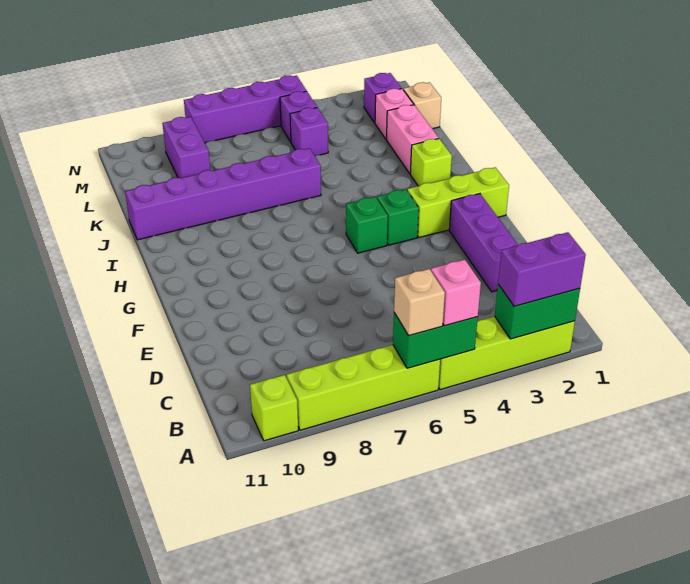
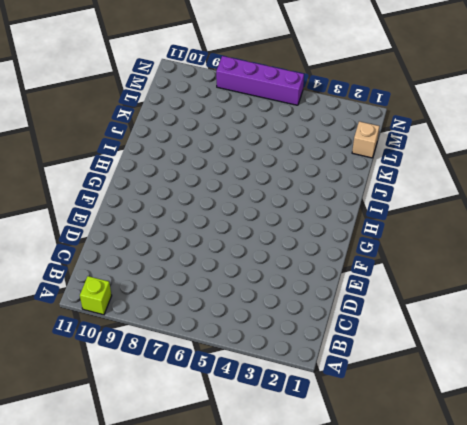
none -> lime brick A2:A5 level 1
none -> lime brick A6:A9 level 1
none -> purple brick D2:F2 level 1

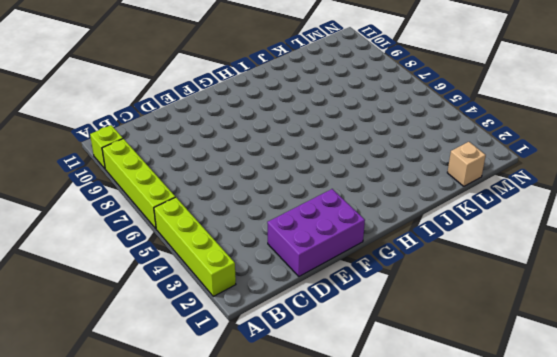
purple brick D1:F2 level 1 -> purple brick D2:F2 level 1
none -> lime brick G1:G3 level 1
none -> green brick G4 level 1
none -> green brick G5 level 1

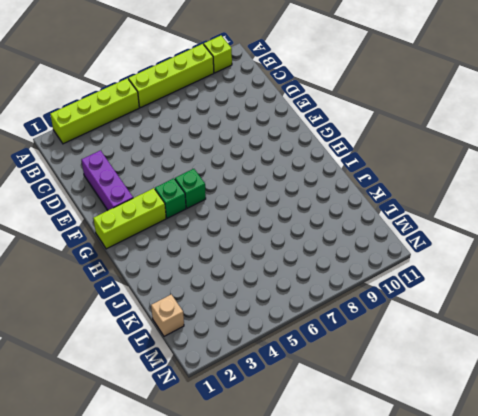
none -> lime brick I2 level 1
none -> pink brick J2:K2 level 1
none -> purple brick J6:J11 level 1

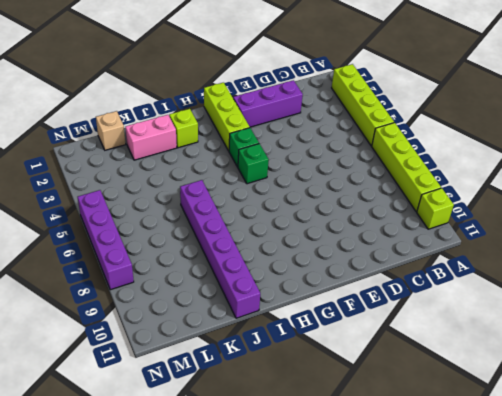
none -> pink brick L2 level 1
none -> purple brick L5 level 1
none -> purple brick L9:M9 level 1

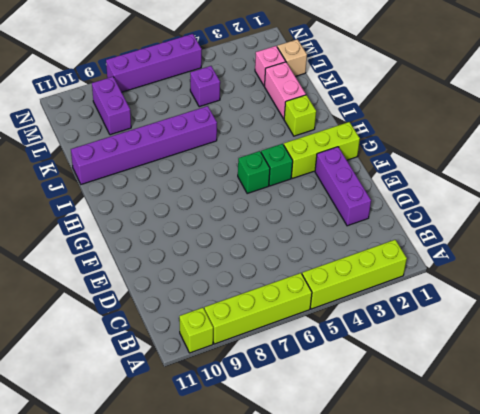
none -> purple brick M2 level 1
none -> purple brick M5 level 1
none -> green brick A2:A3 level 2

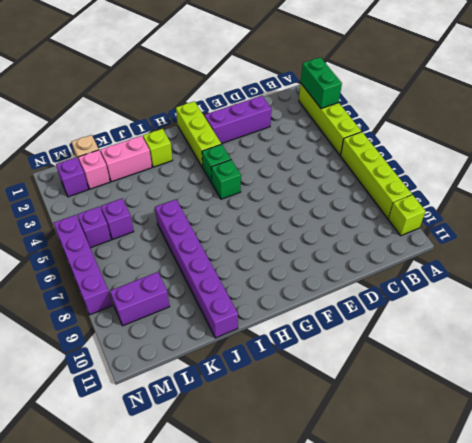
none -> green brick A5:A6 level 2
none -> purple brick A2:A3 level 3
none -> pink brick A5 level 3

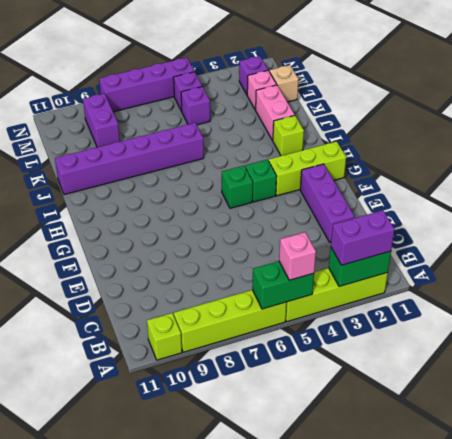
none -> tan brick A6 level 3

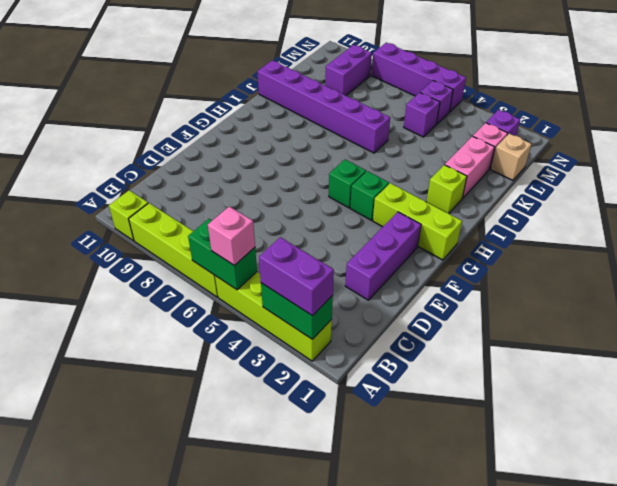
none -> tan brick A6 level 3

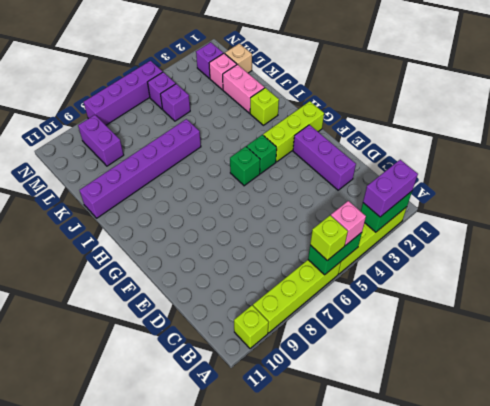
lime brick A6 level 3 -> tan brick A6 level 3

